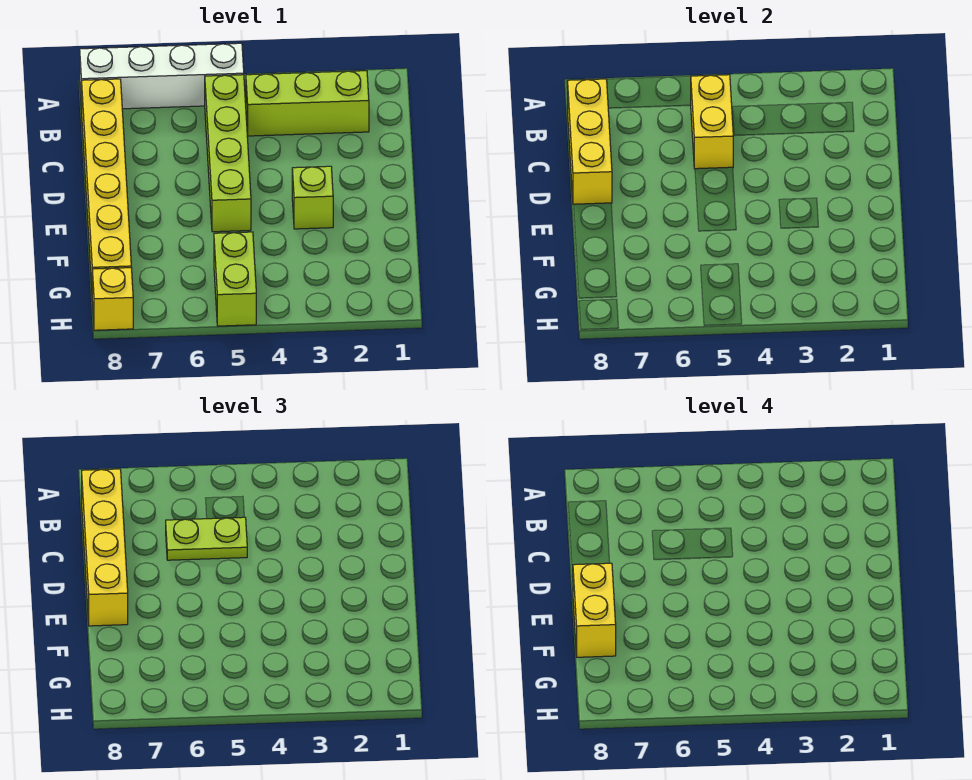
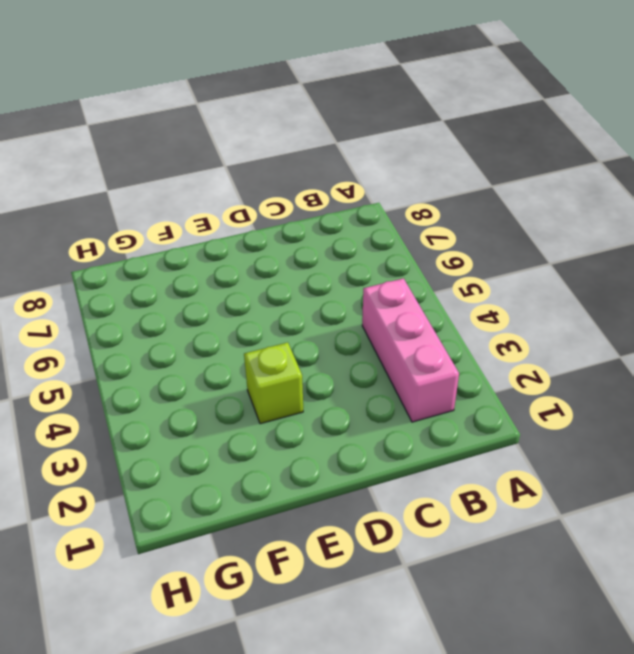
pink brick B2:B4 level 1 -> lime brick B2:B4 level 1
none -> white brick A5:A8 level 1
none -> lime brick B5:E5 level 1
none -> yellow brick B8:G8 level 1

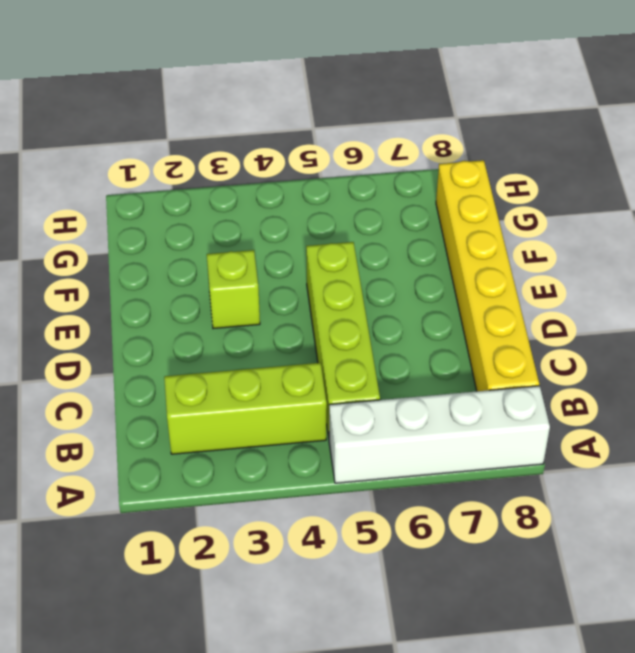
none -> lime brick G5:H5 level 1
none -> yellow brick H8 level 1
none -> yellow brick B5:C5 level 2

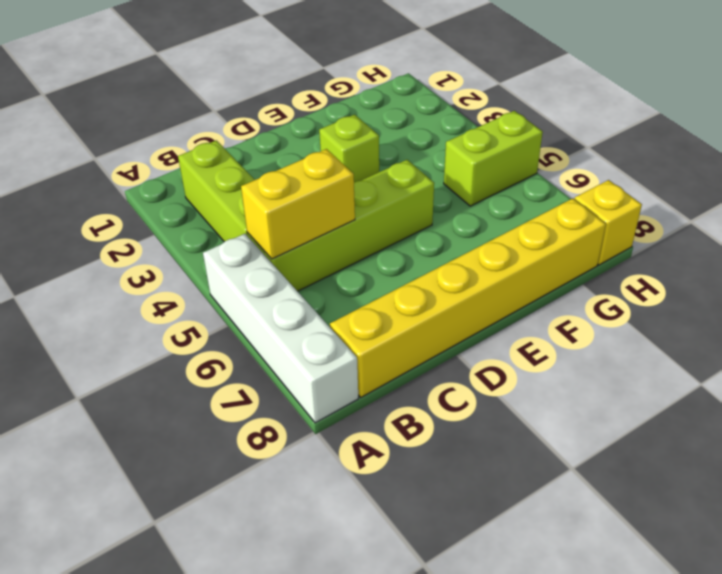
none -> yellow brick B8:D8 level 2
none -> yellow brick B8:E8 level 3
none -> lime plate C5:C6 level 3

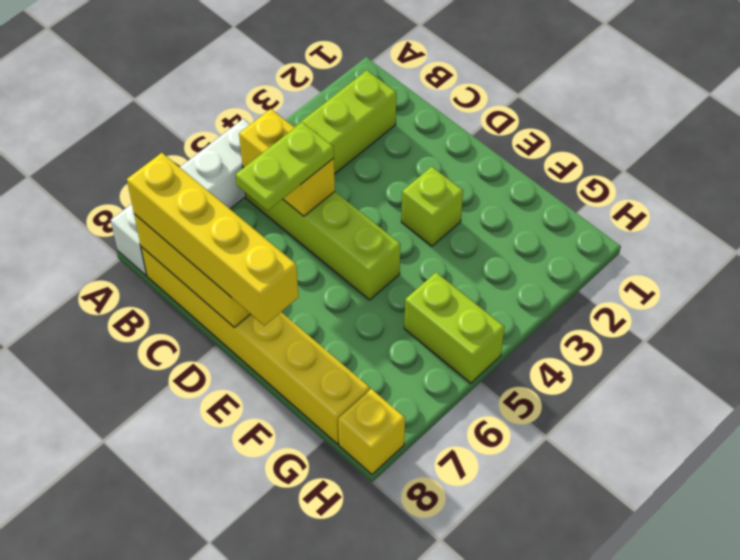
none -> yellow brick E8:F8 level 4

